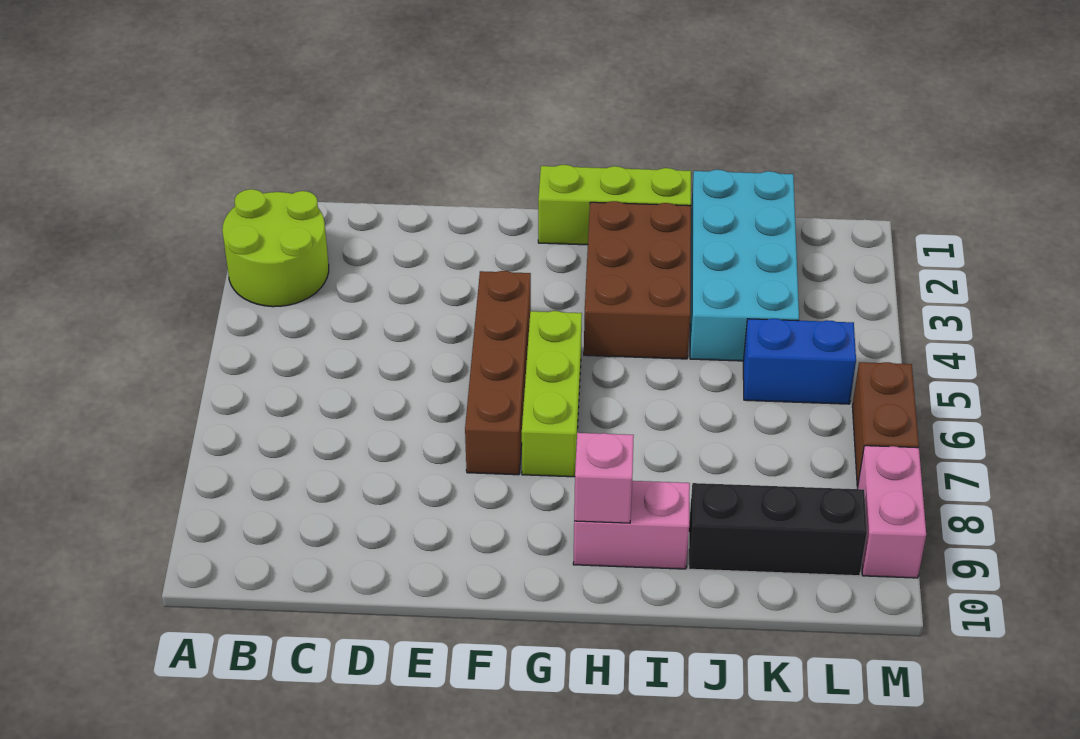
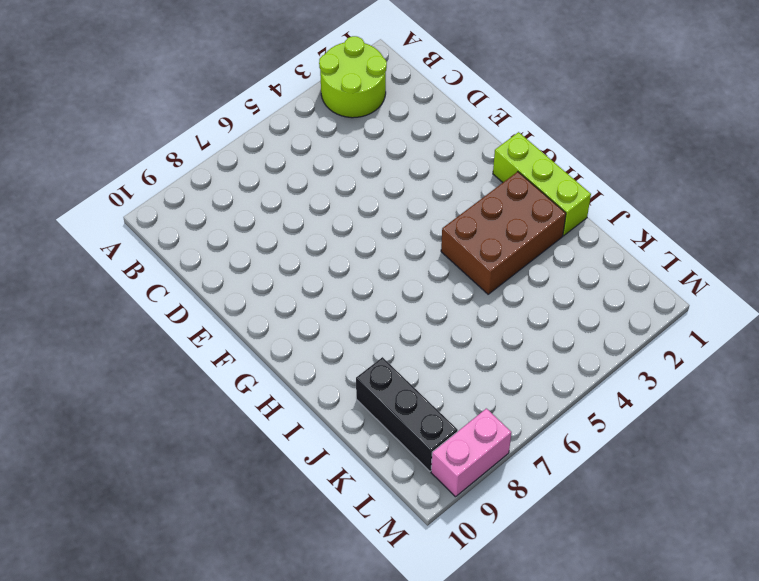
none -> brown brick F4:F7 level 1
none -> lime brick G5:G7 level 1
none -> pink brick H9:I9 level 1

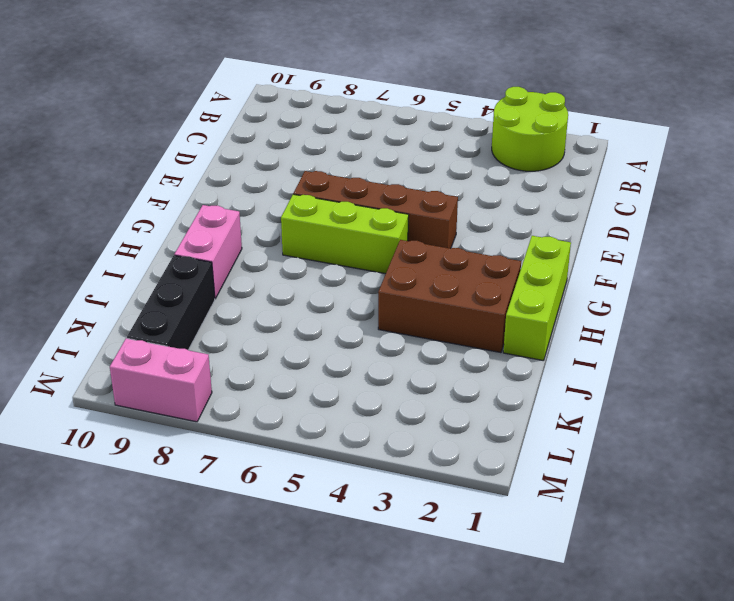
none -> cyan brick J1:K4 level 1
none -> blue brick K5:L5 level 1
none -> brown brick M6:M7 level 1

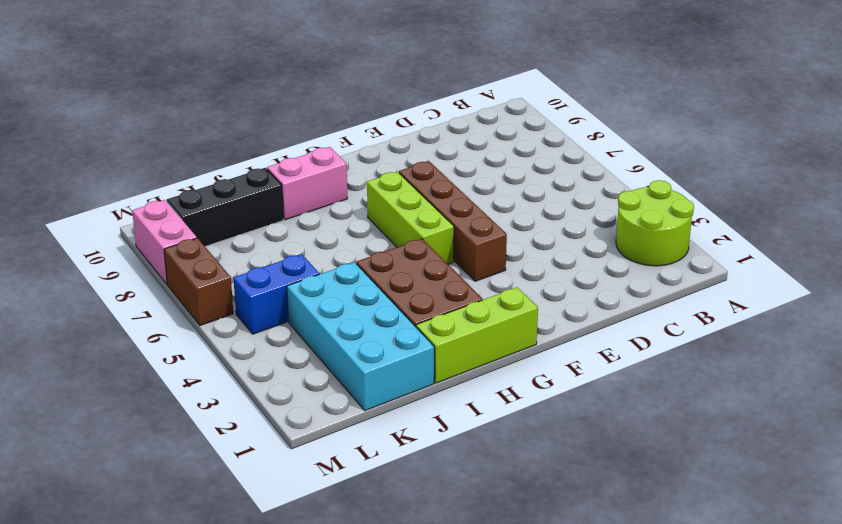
none -> pink brick H9 level 2

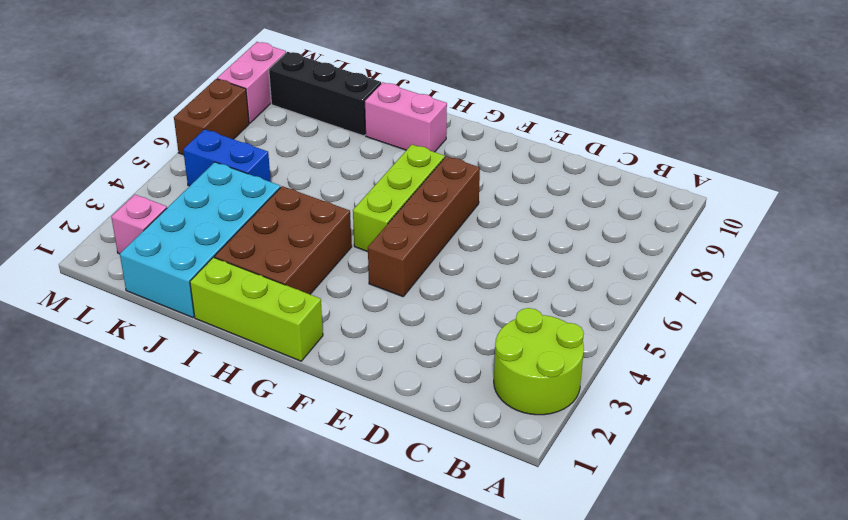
pink brick L2 level 1 -> pink brick H9 level 2

